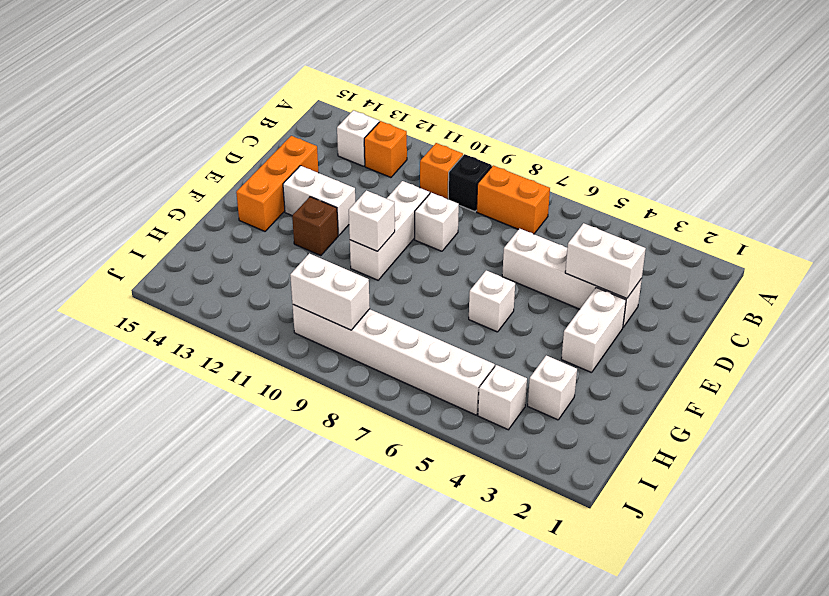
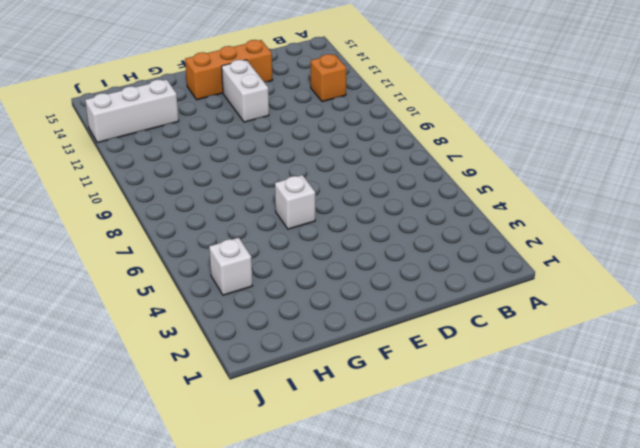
white brick H13:J13 level 1 -> white brick D10:F10 level 1
none -> orange brick B7:B8 level 1
none -> black brick B9 level 1
none -> orange brick B10 level 1

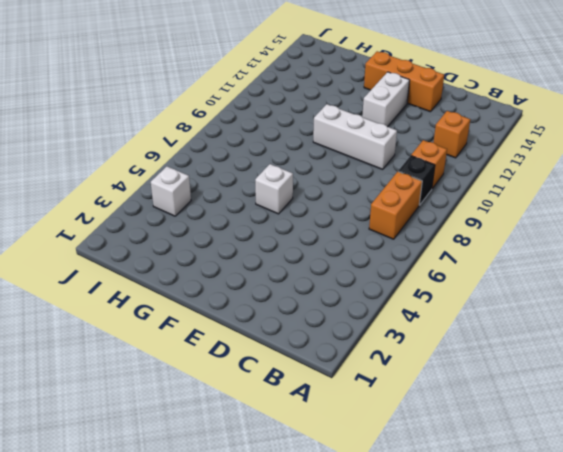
none -> white brick B13 level 1
none -> white brick D3:D6 level 1
none -> white brick D9 level 1

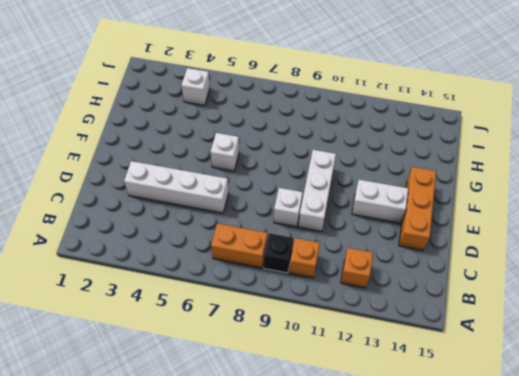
none -> white brick B13 level 1
none -> white brick E3:F3 level 1
none -> brown brick F12 level 1

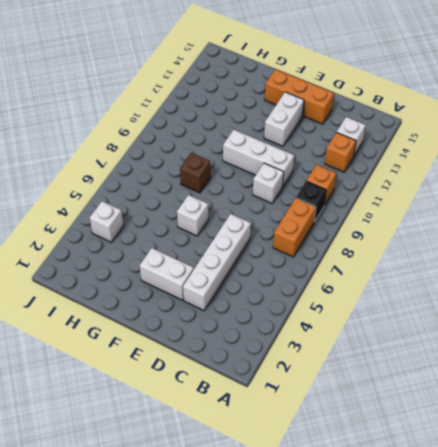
brown brick G8 level 1 -> brown brick F12 level 1
none -> white brick H3 level 1
none -> white brick I5:I10 level 1
none -> white brick D3:D4 level 2

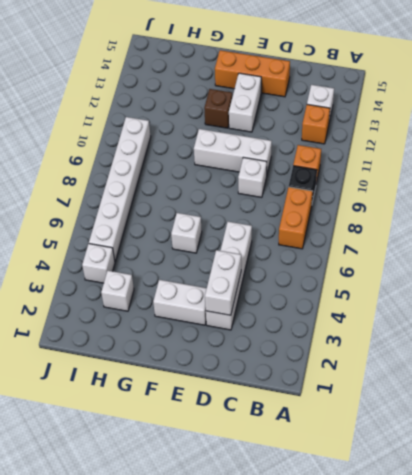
none -> white brick F10 level 2
none -> white brick I9:I10 level 2

